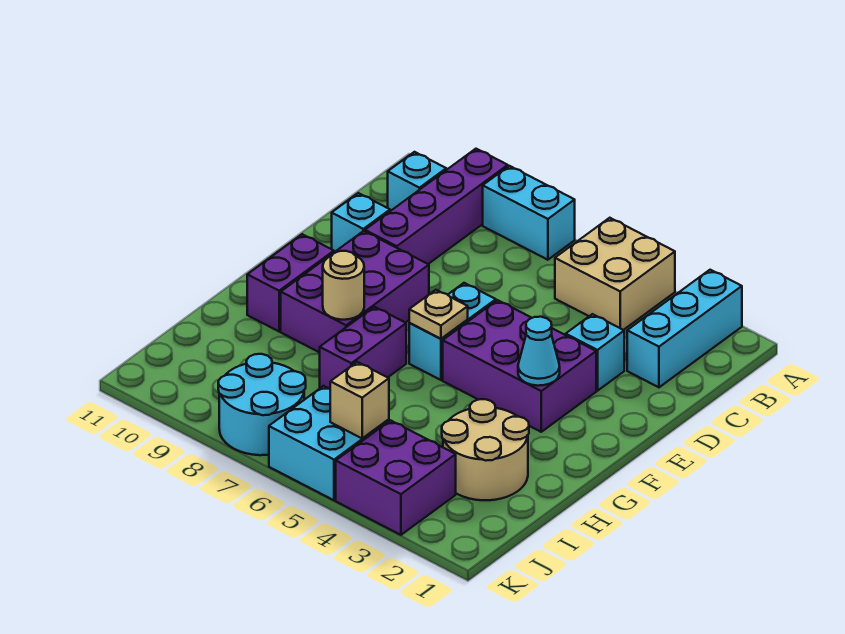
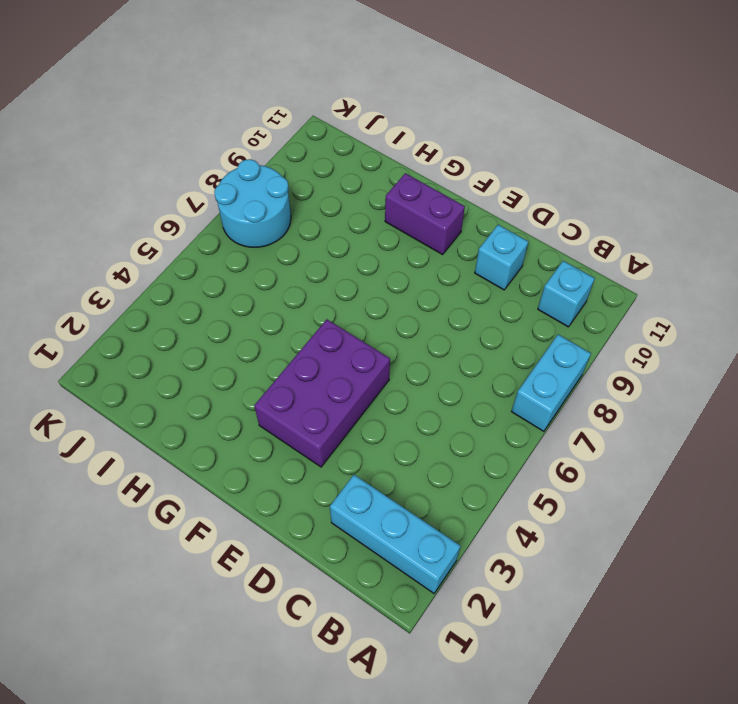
none -> tan brick A4:B5 level 1
none -> purple brick A9:D9 level 1
none -> cyan brick D3 level 1

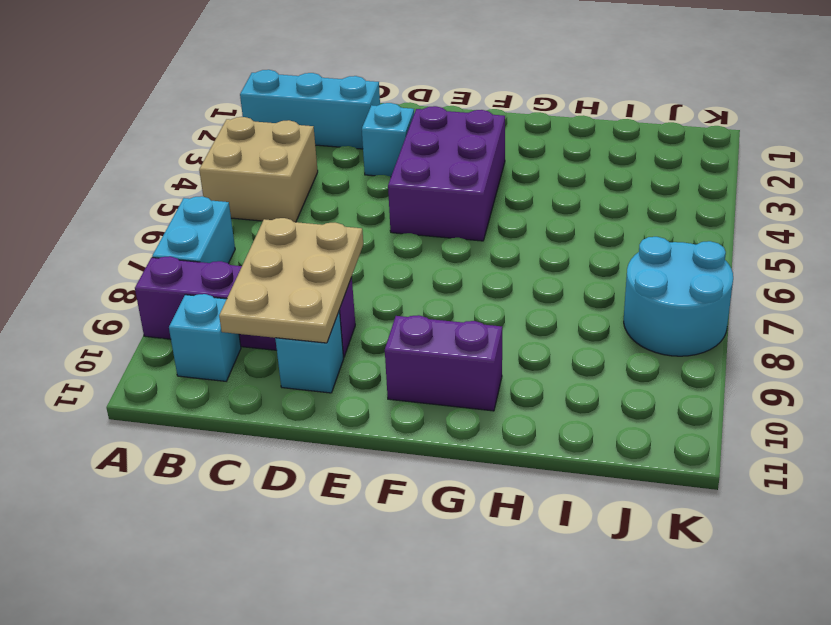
tan plate C8:D10 level 2 -> none
none -> cyan brick E6:F6 level 1
none -> purple brick E8:G9 level 1
none -> purple brick G7:H7 level 1

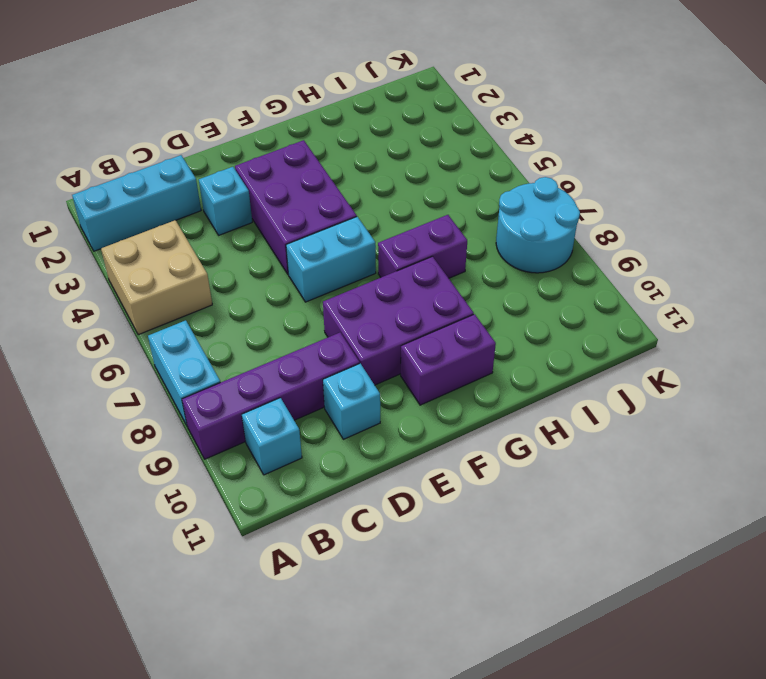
none -> tan round brick H2:I3 level 1
none -> purple brick J3:K4 level 1
none -> cyan brick J5:K6 level 1

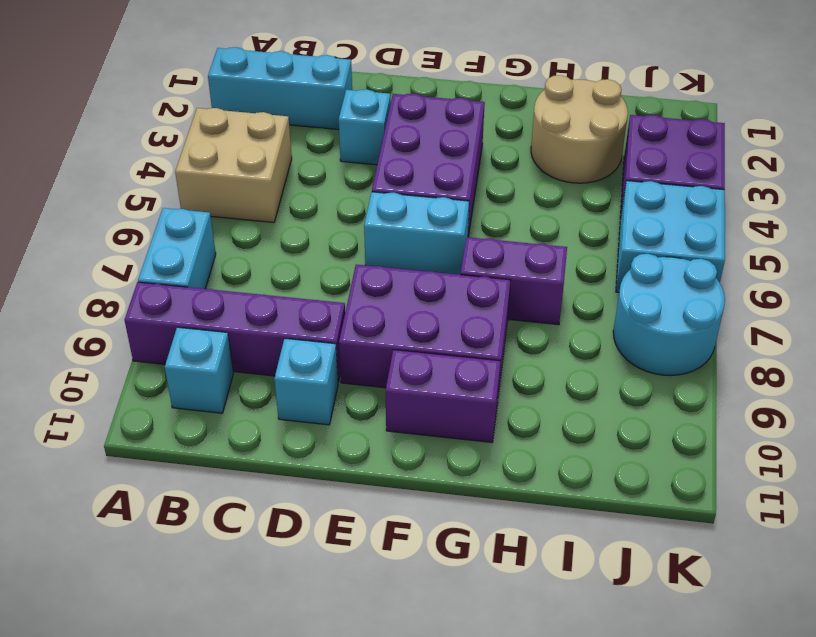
none -> cyan cone F3 level 2
none -> tan plate F6 level 2
none -> tan round brick G8 level 2

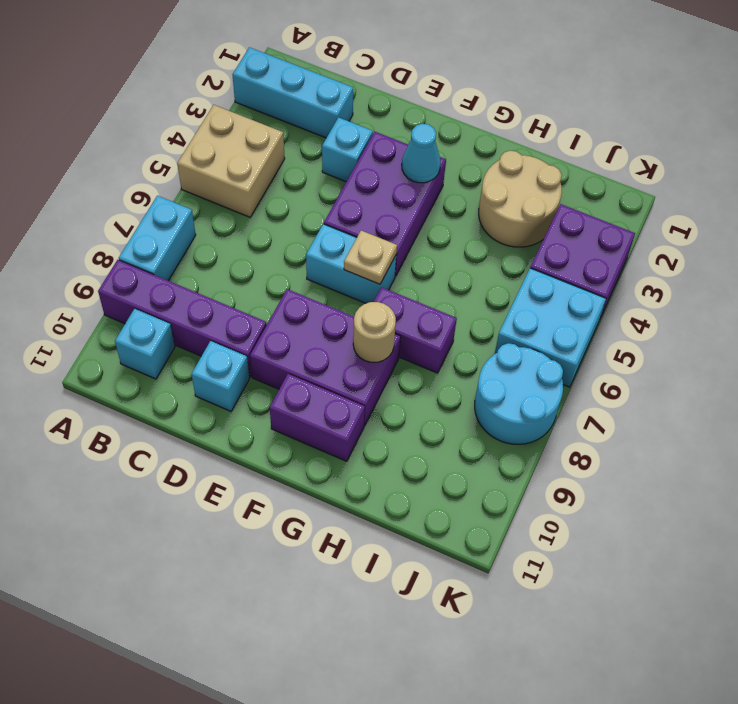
none -> tan brick J5 level 2

